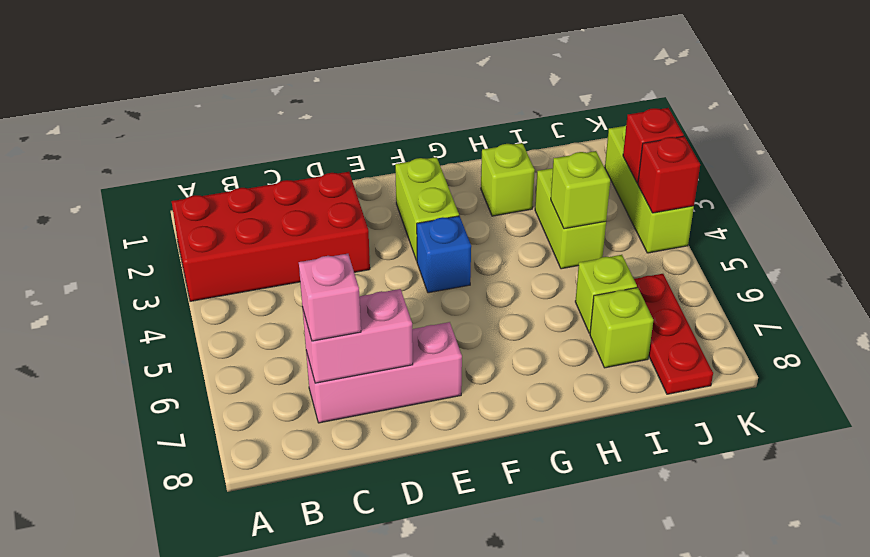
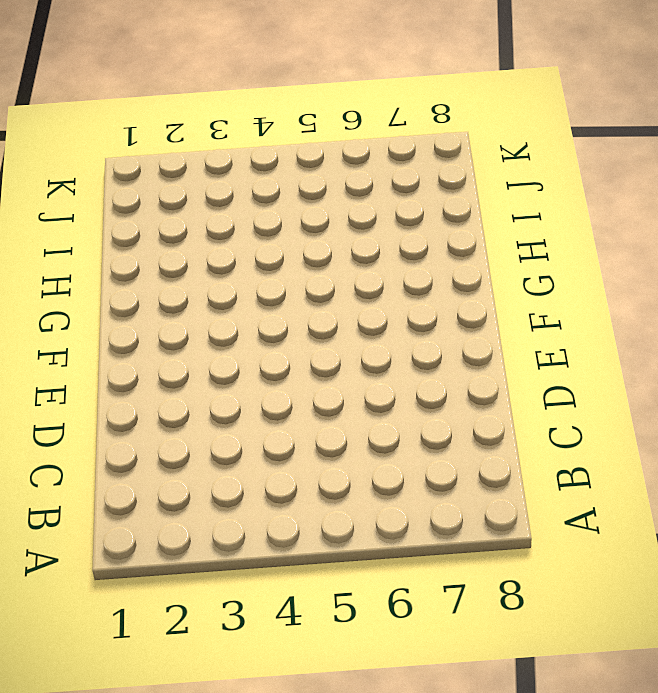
none -> red brick A2:D3 level 1
none -> pink brick C7:E7 level 1
none -> lime brick F2:F3 level 1

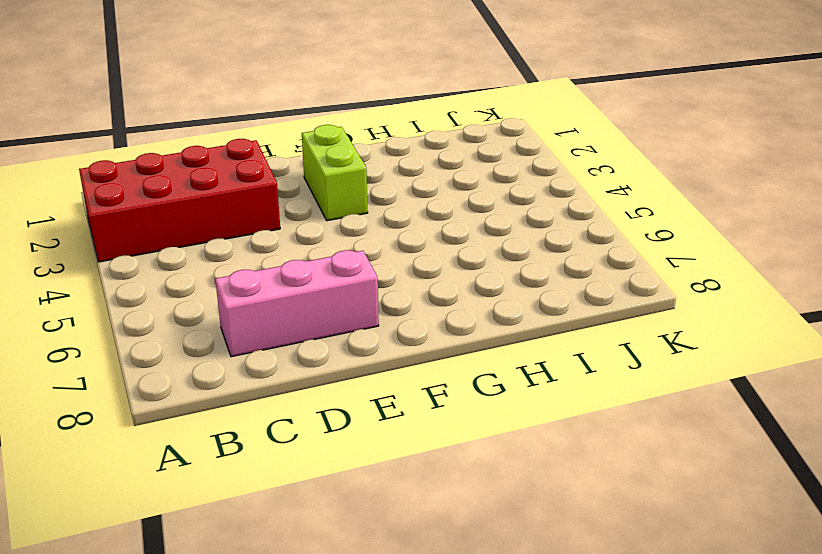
none -> blue brick F4 level 1
none -> lime brick H2 level 1
none -> lime brick I3:I4 level 1

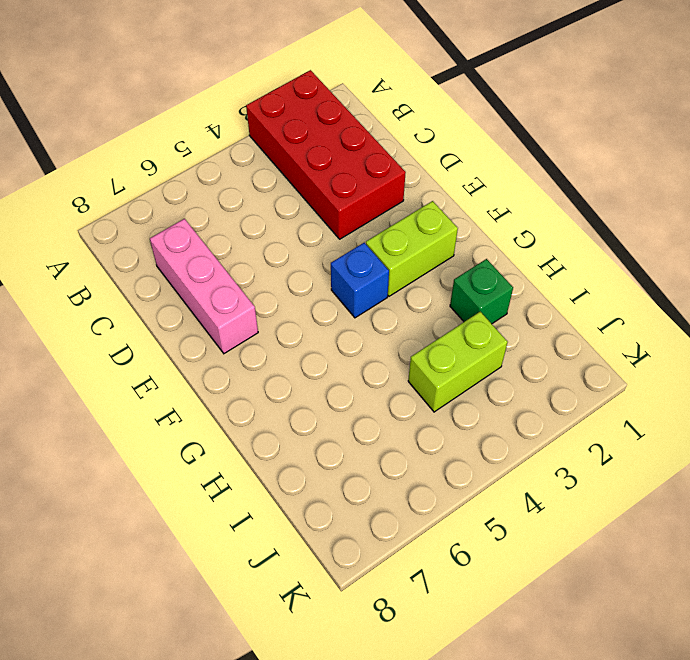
green brick H2 level 1 -> lime brick H2 level 1
none -> lime brick I6 level 1
none -> lime brick I7 level 1
none -> red plate J6:J8 level 1

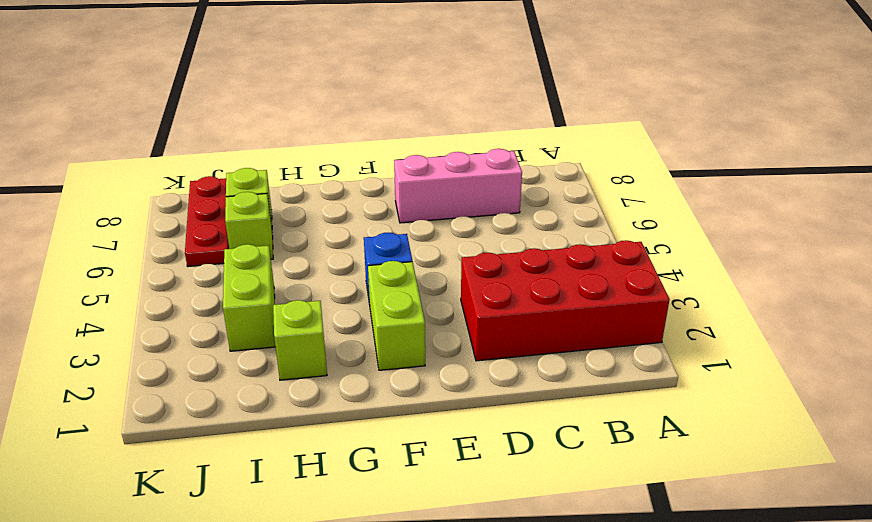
none -> lime brick K2:K4 level 1
none -> pink brick C7:D7 level 2
none -> lime brick I4 level 2

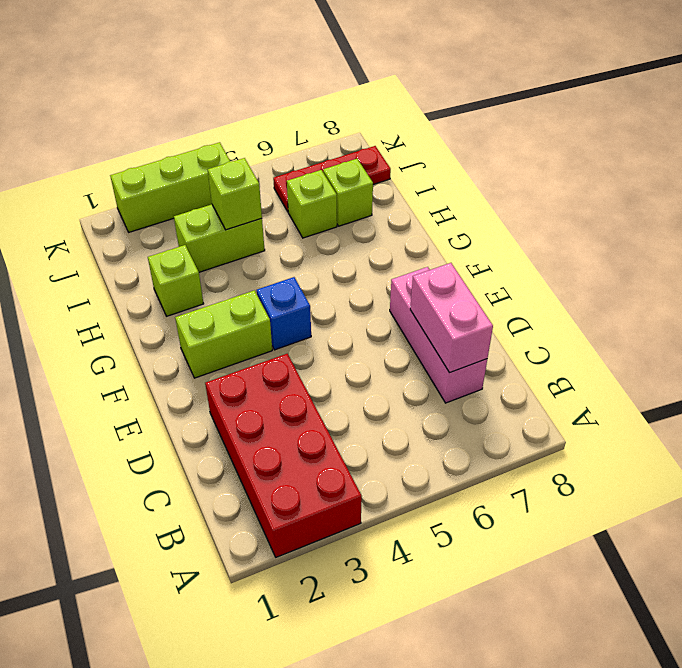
none -> red brick K3 level 2
none -> red brick K4 level 2
none -> pink brick C7 level 3

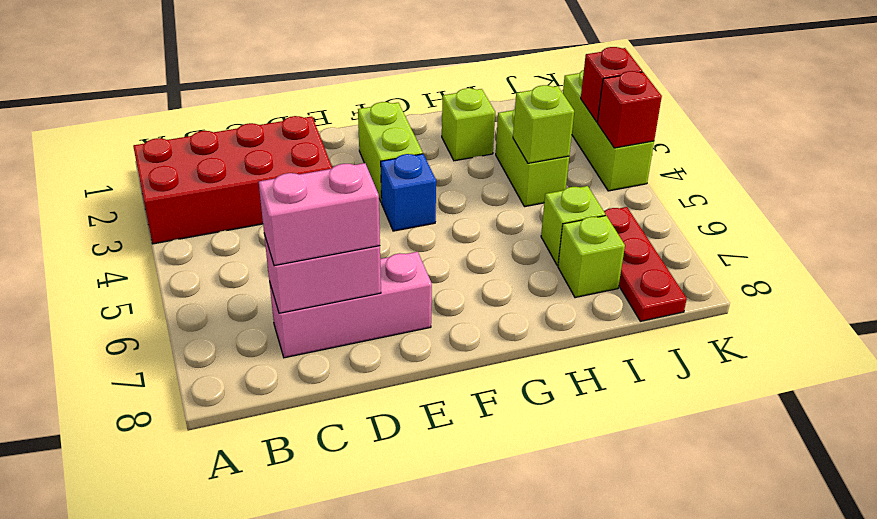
pink brick C7:D7 level 3 -> pink brick C7 level 3

